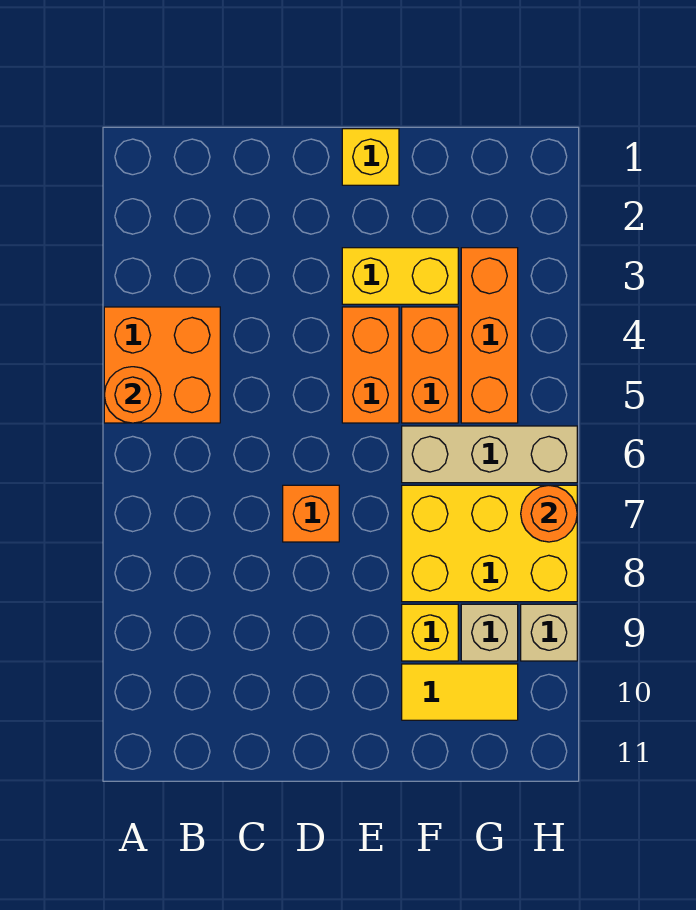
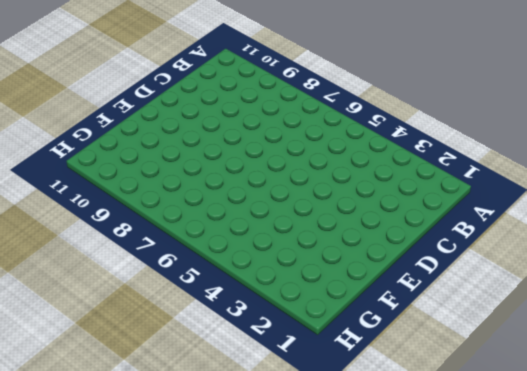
none -> orange brick A4:B5 level 1
none -> orange brick D7 level 1
none -> yellow brick E1 level 1

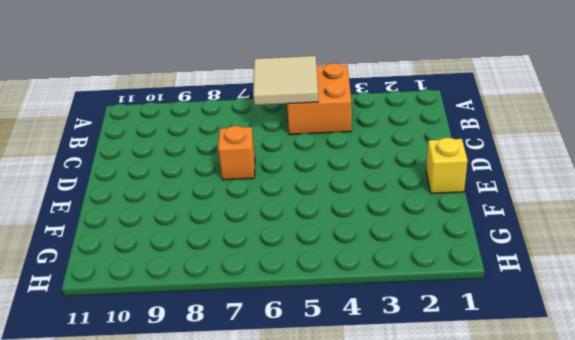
tan tile A5:B6 level 2 -> orange round brick A5 level 2
none -> yellow brick E3:F3 level 1
none -> orange brick E4:E5 level 1
none -> orange brick F4:F5 level 1

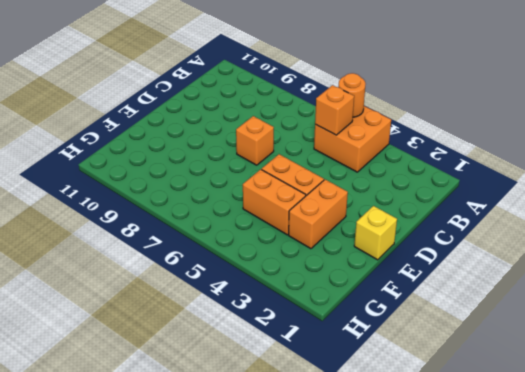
orange brick B5 level 2 -> none
orange brick E3:F3 level 1 -> yellow brick E3:F3 level 1
none -> tan brick F6:H6 level 1
none -> yellow brick F7:H8 level 1
none -> yellow brick F9 level 1

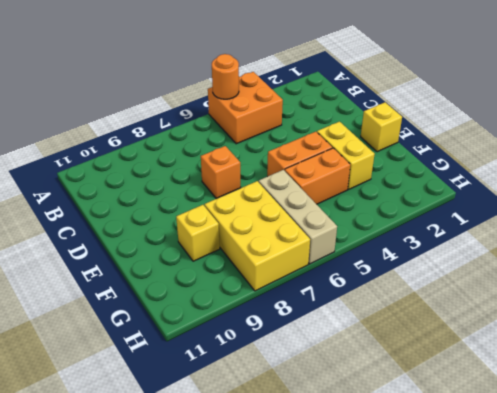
none -> yellow tile F10:G10 level 1
none -> orange brick G3:G5 level 1
none -> tan brick G9 level 1

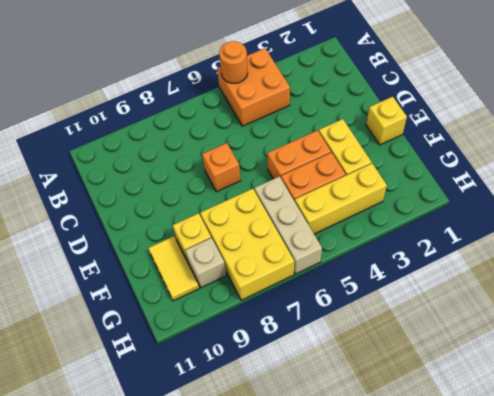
yellow brick G3:G5 level 1 -> orange brick G3:G5 level 1
none -> tan brick H9 level 1
none -> orange round brick H7 level 2

